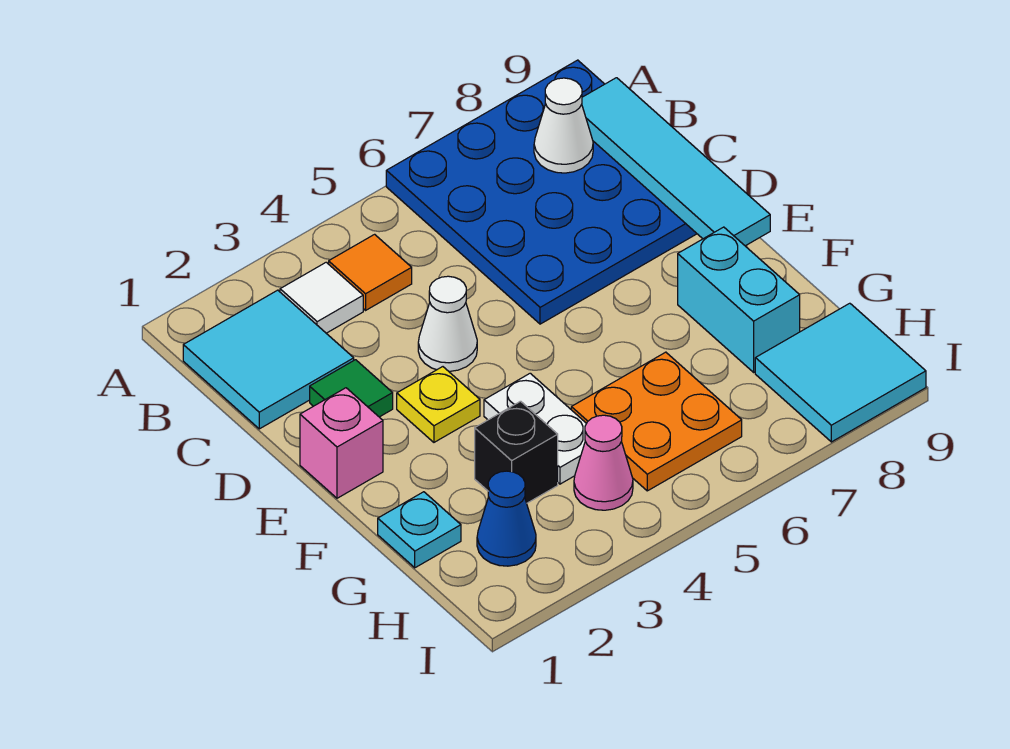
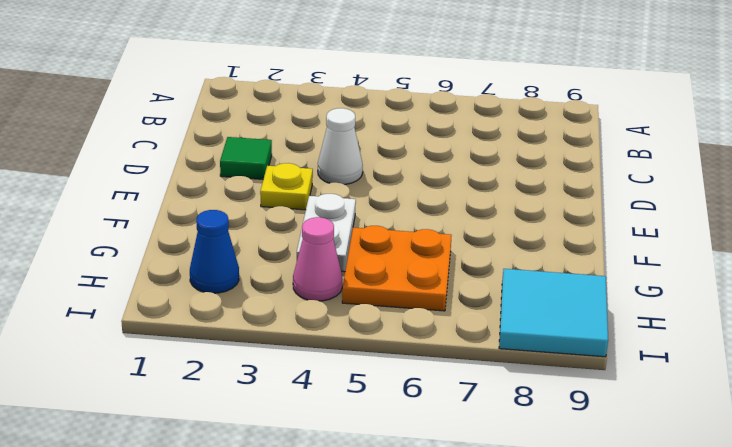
none -> blue plate A6:D9 level 1
none -> cyan tile B1:C2 level 1
none -> white tile B3 level 1

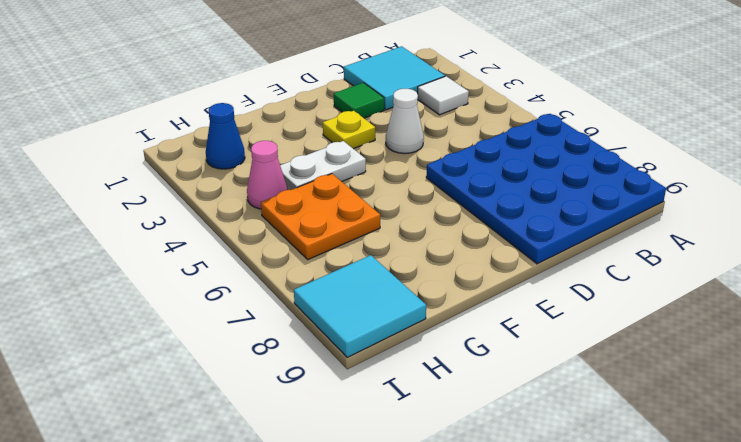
none -> orange tile B4 level 1
none -> pink brick E1 level 1
none -> cyan brick F8:G8 level 1

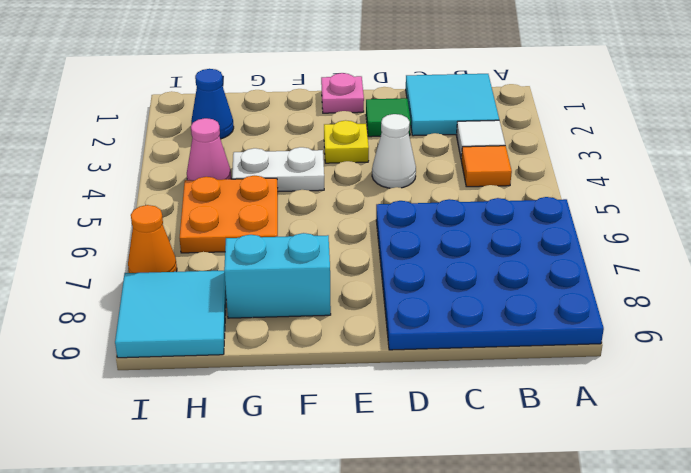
pink plate E1 level 1 -> pink brick E1 level 1
orange cone I7 level 1 -> none
none -> cyan plate G1 level 1
none -> black brick G3 level 1
none -> white cone B8 level 2

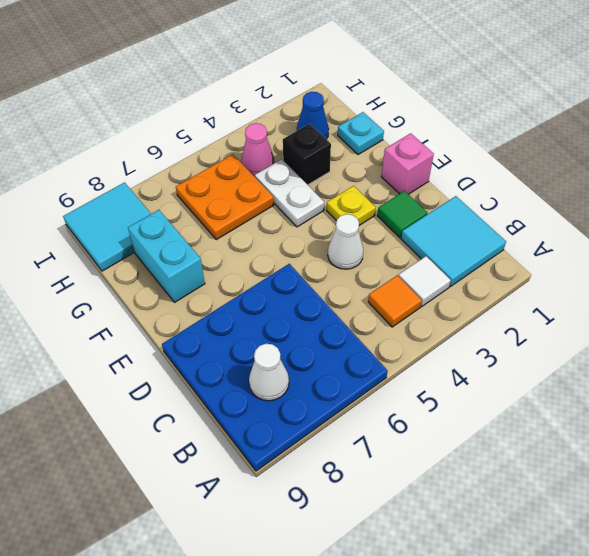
none -> cyan tile B9:E9 level 2

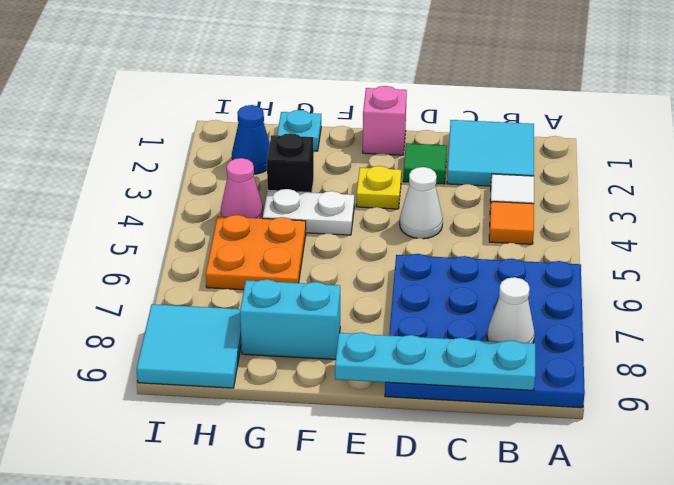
cyan plate B9:E9 level 2 -> cyan tile B9:E9 level 2

